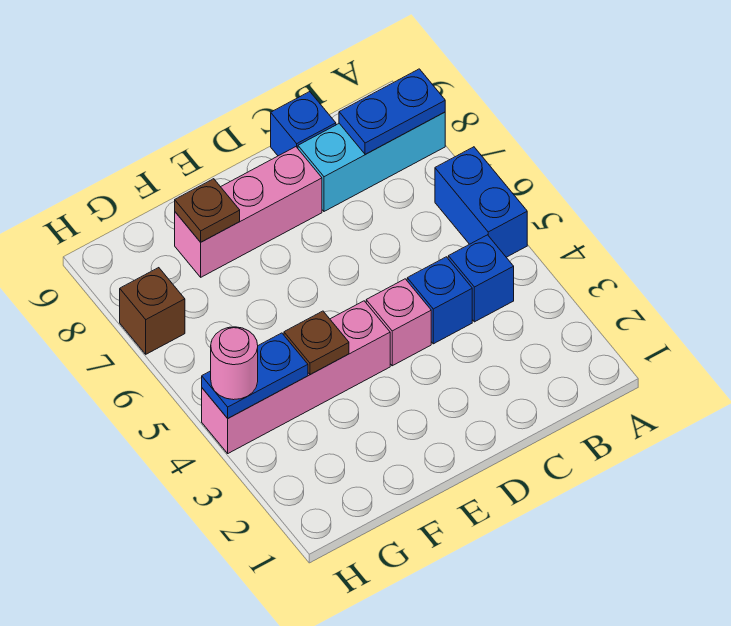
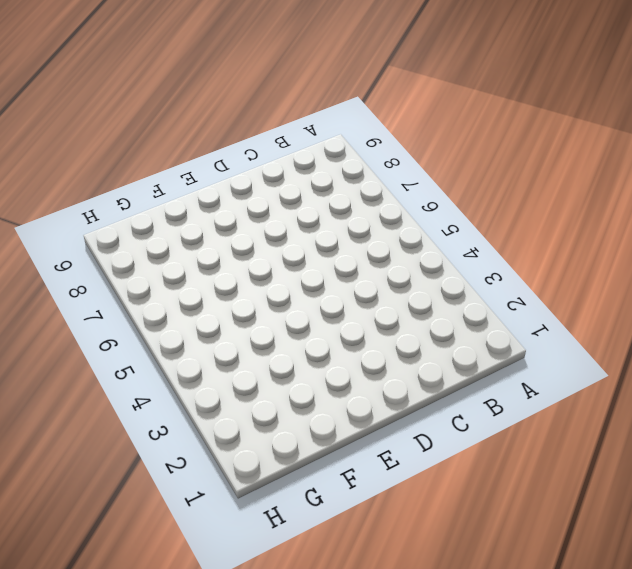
none -> blue brick A5:A6 level 1
none -> cyan brick A8:C8 level 1
none -> blue brick B4 level 1

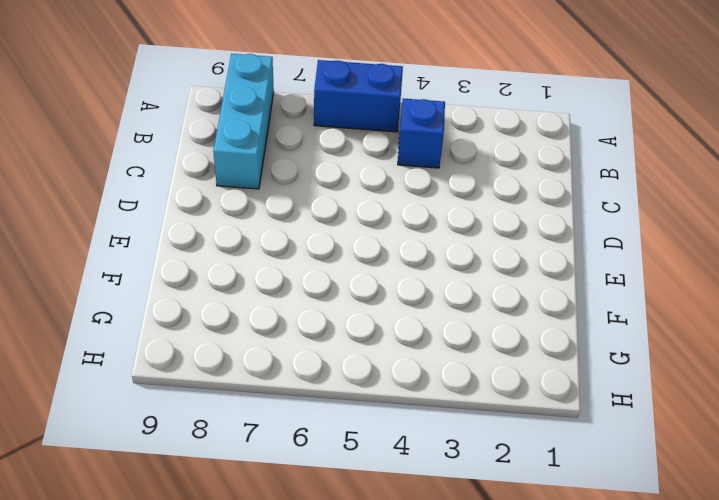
none -> blue brick C4 level 1
none -> blue brick C9 level 1
none -> pink brick D4 level 1

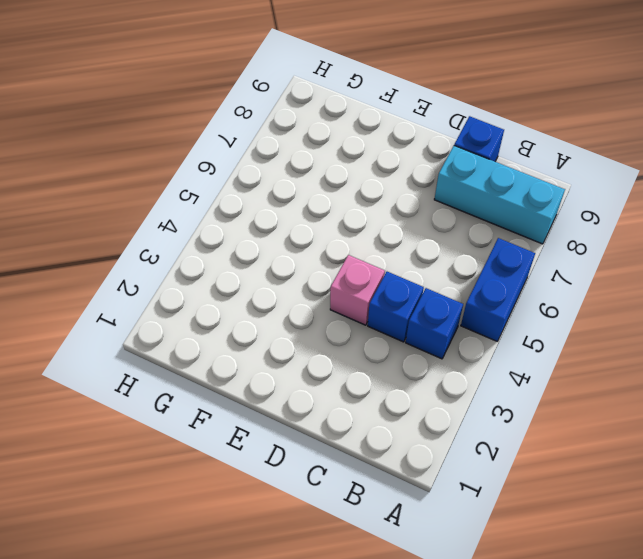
none -> pink brick D8:F8 level 1
none -> pink brick E4:H4 level 1
none -> brown brick H7 level 1

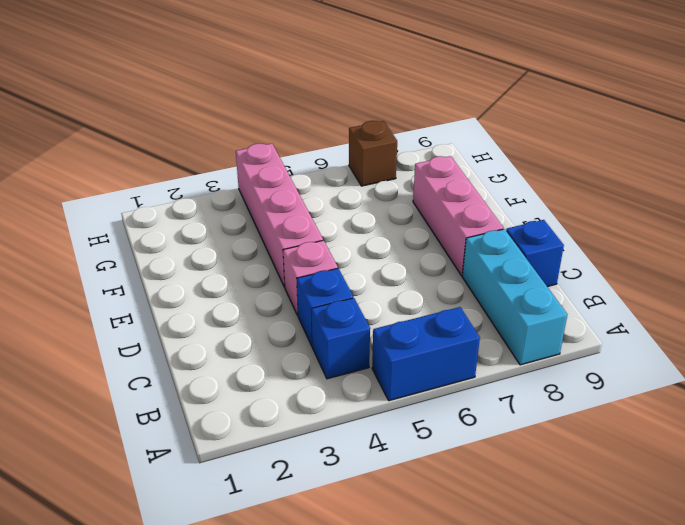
none -> blue plate A8:B8 level 2
none -> brown plate F4 level 2
none -> brown plate F8 level 2

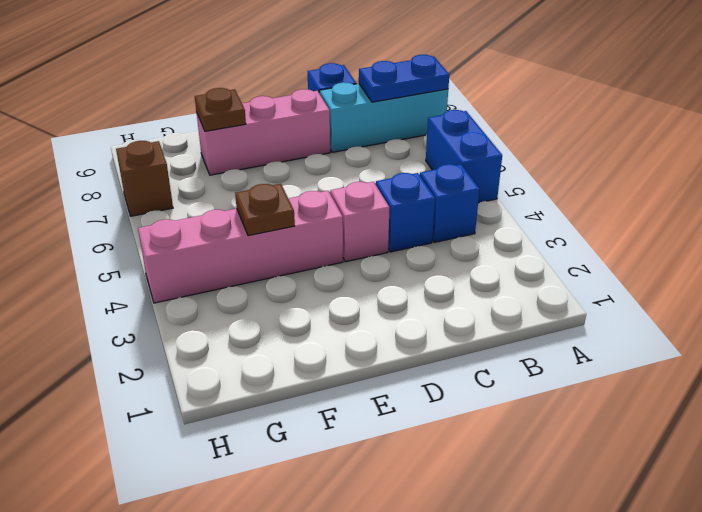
none -> blue plate G4:H4 level 2
none -> pink round brick H4 level 3

